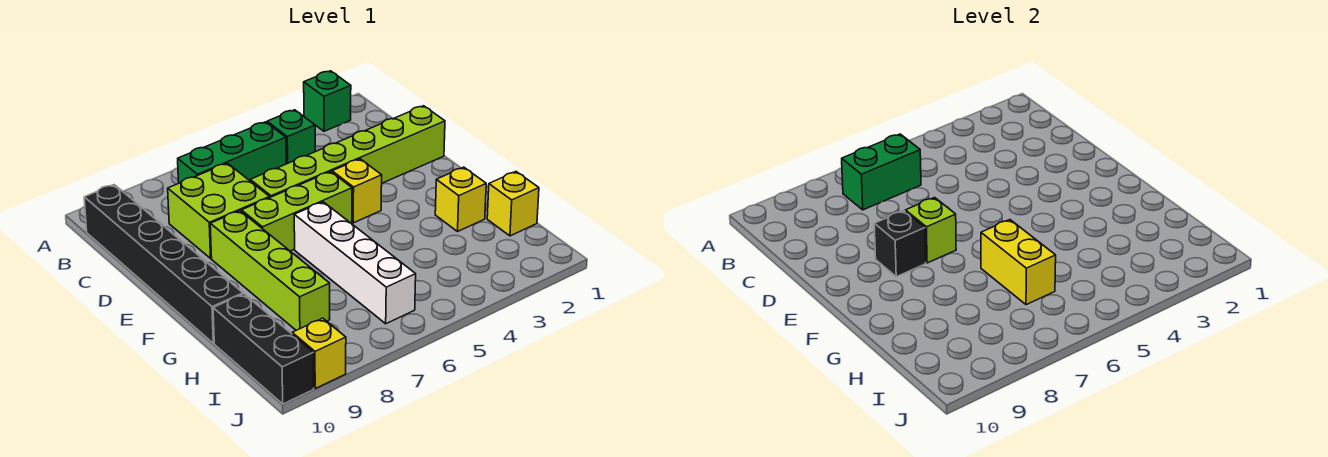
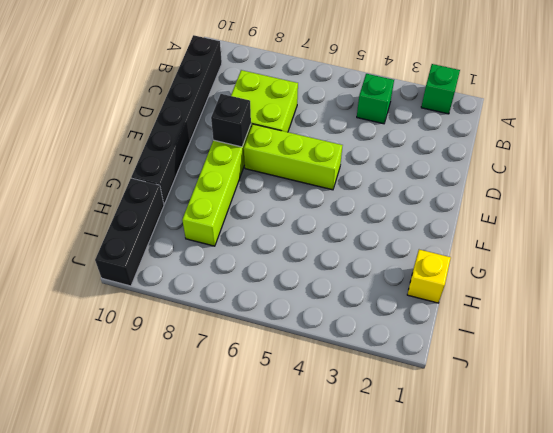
none -> green brick B5:B7 level 1
none -> lime brick D1:D6 level 1
none -> yellow brick E4 level 1

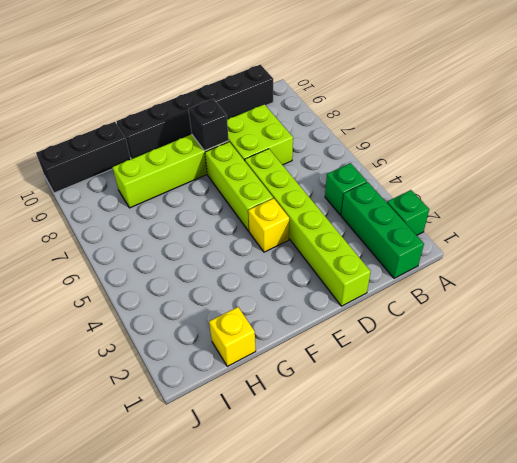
green brick B1:B3 level 1 -> green brick B5:B7 level 1
none -> white brick F6:I6 level 1
none -> yellow brick G2 level 1
none -> yellow brick J9 level 1

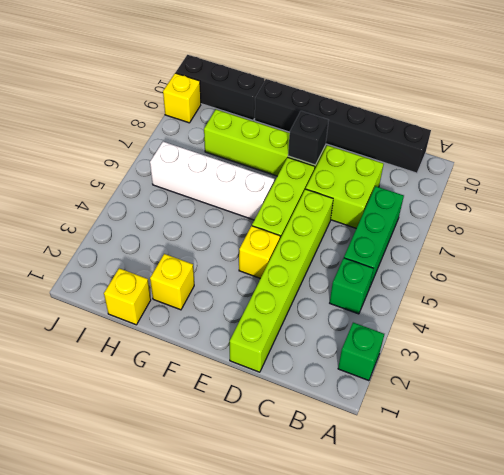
none -> green brick B6:B7 level 2
none -> lime brick E7 level 2
none -> yellow brick G6:H6 level 2

